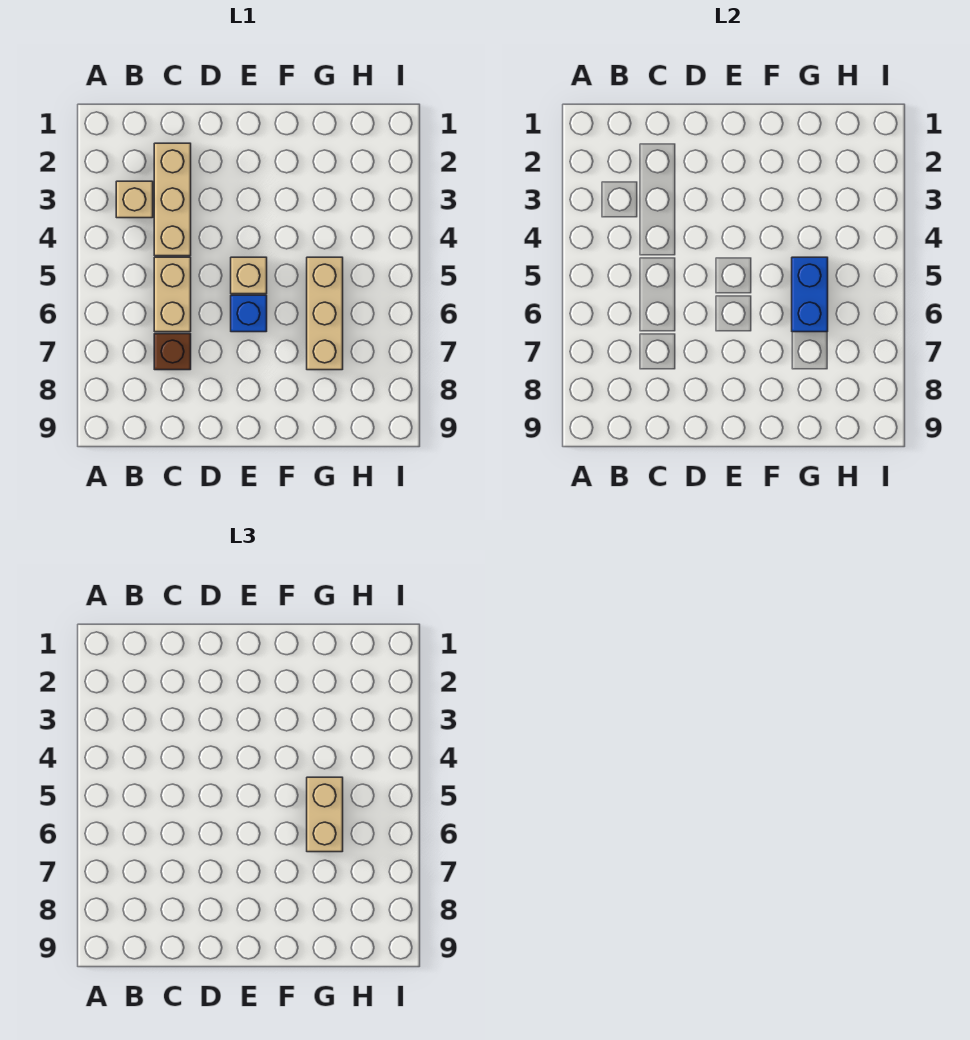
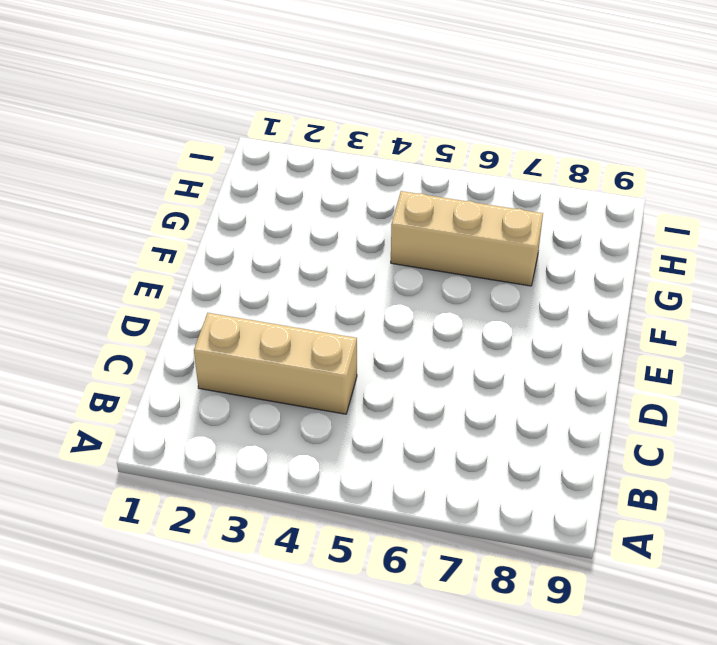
none -> tan brick B3 level 1
none -> tan brick C5:C6 level 1

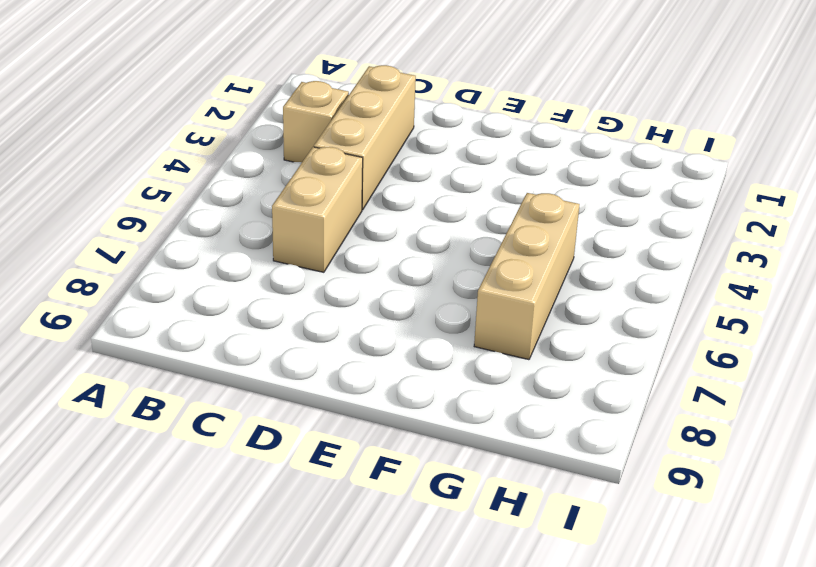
none -> brown brick C7 level 1
none -> tan brick E5 level 1

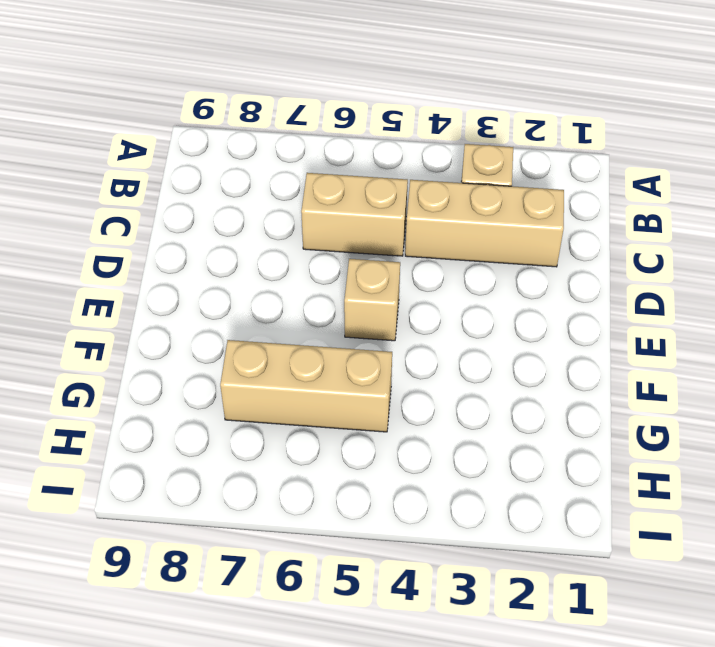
none -> brown brick C7 level 1
none -> blue brick E6 level 1

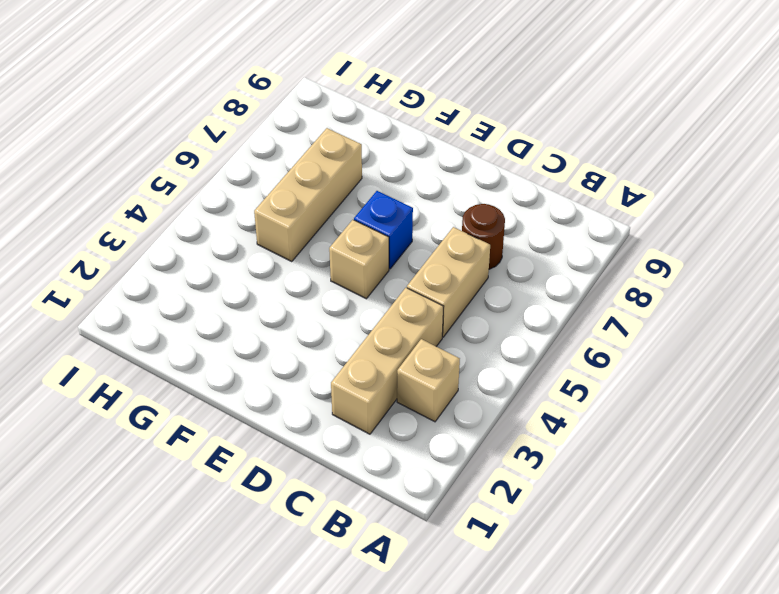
brown round brick C7 level 1 -> brown brick C7 level 1
none -> blue brick G5:G6 level 2
none -> tan brick G5:G6 level 3

